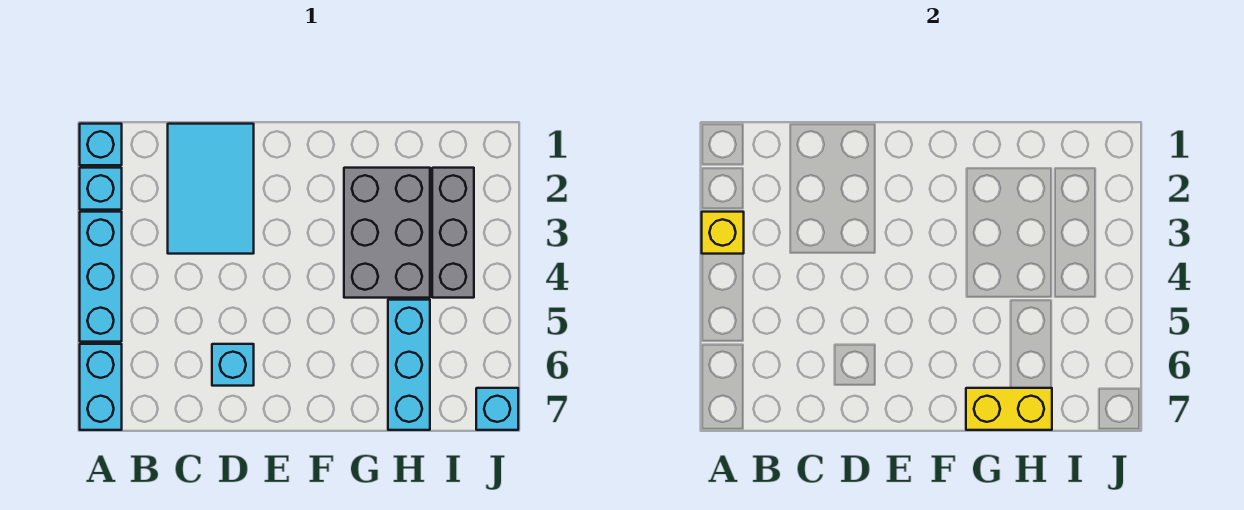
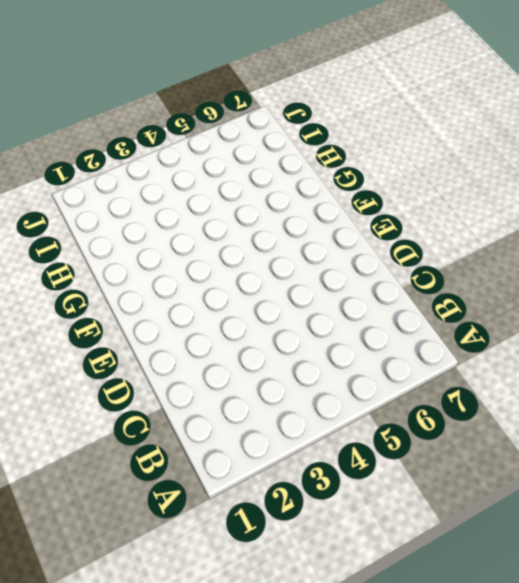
none -> cyan brick A1 level 1
none -> cyan brick A2 level 1
none -> cyan brick A3:A5 level 1

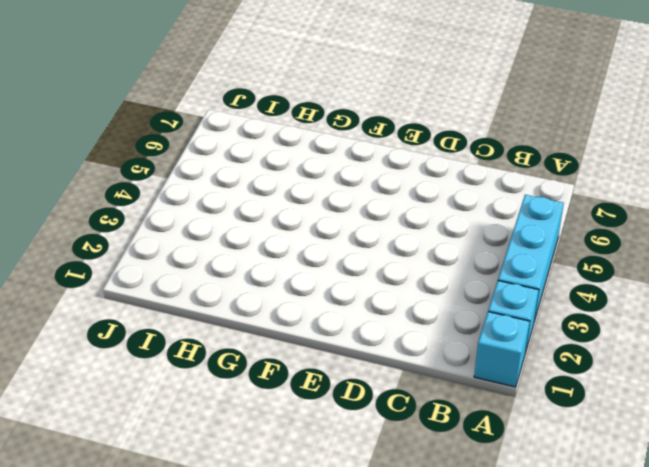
none -> cyan brick A6:A7 level 1
none -> cyan tile C1:D3 level 1
none -> cyan brick D6 level 1

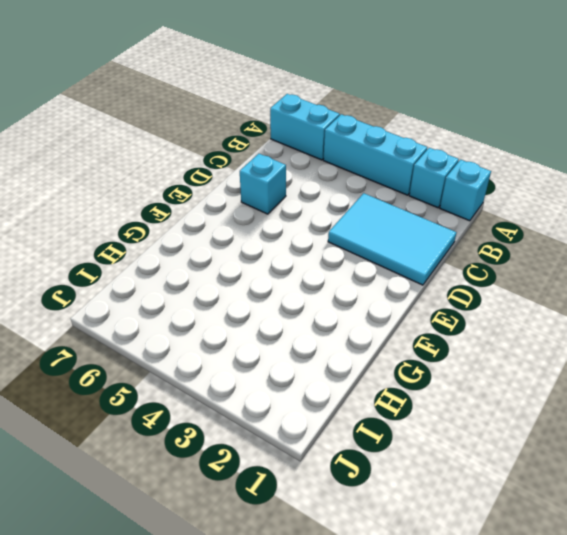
none -> grey brick G2:H4 level 1
none -> cyan brick H5:H7 level 1
none -> grey brick I2:I4 level 1

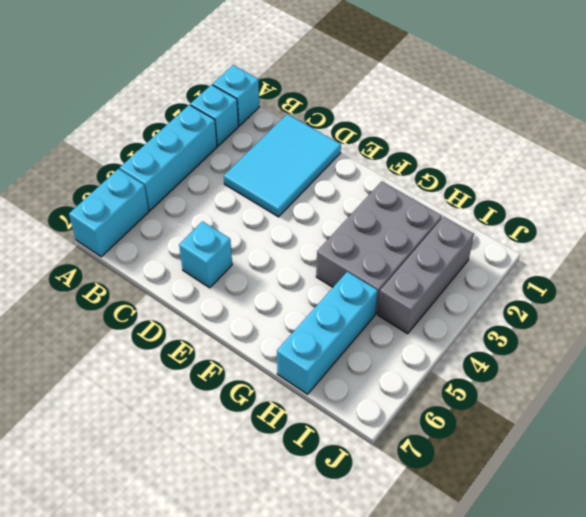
none -> cyan brick J7 level 1
none -> yellow brick A3 level 2
none -> yellow brick G7:H7 level 2

